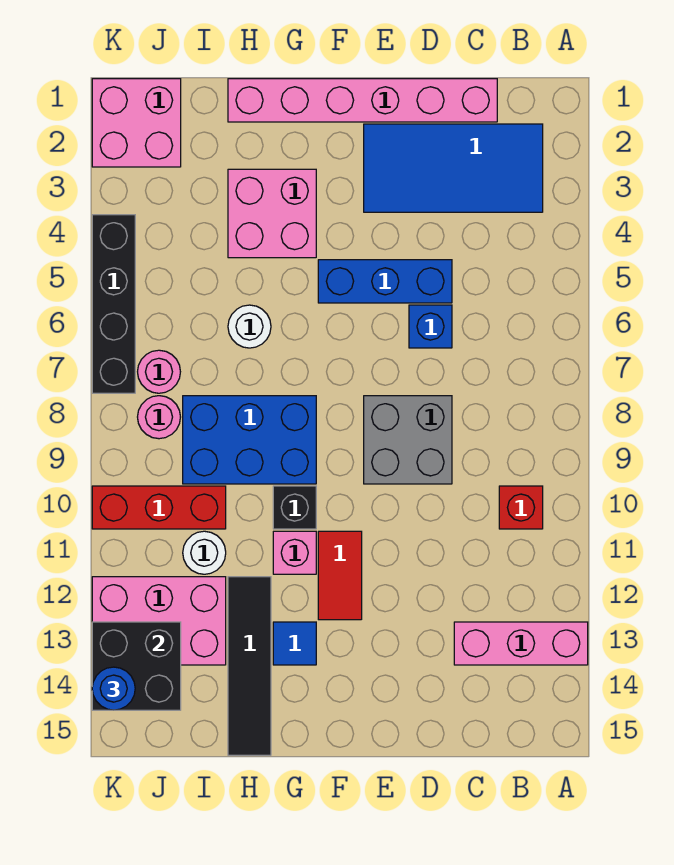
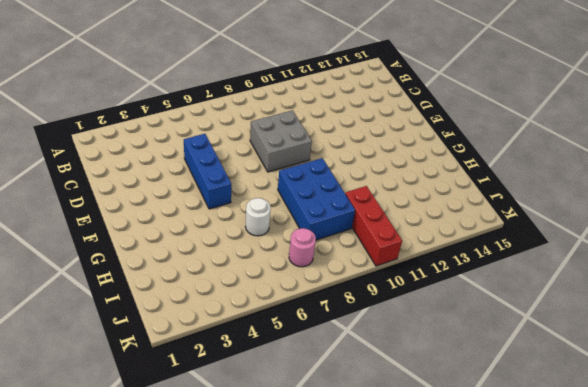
none -> pink brick A13:C13 level 1
none -> blue tile B2:E3 level 1
none -> red brick B10 level 1

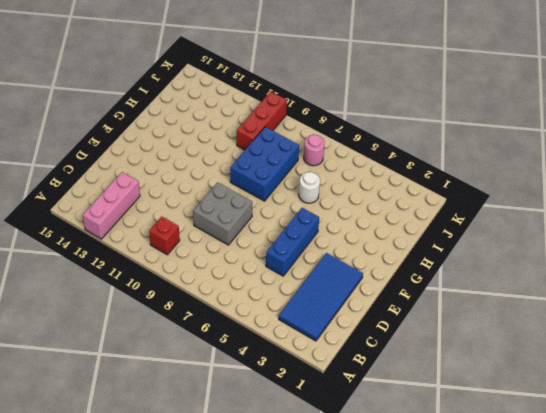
none -> pink brick C1:H1 level 1
none -> blue brick D6 level 1
none -> red tile F11:F12 level 1

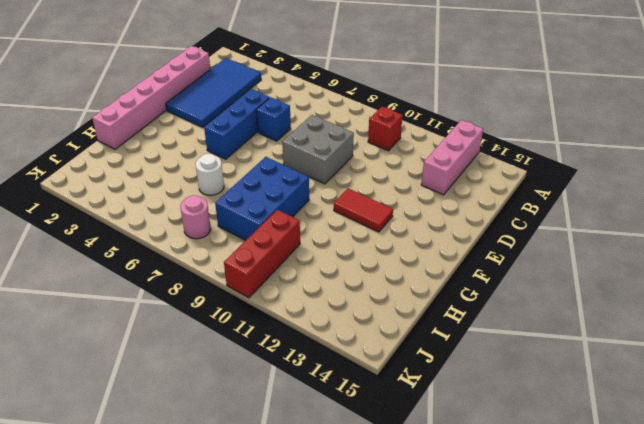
none -> pink brick G3:H4 level 1
none -> black brick G10 level 1
none -> pink brick G11 level 1

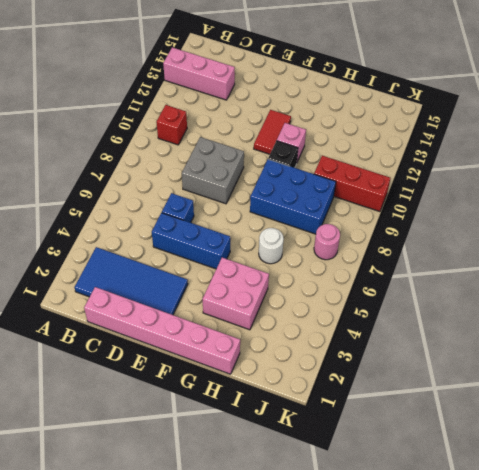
none -> blue tile G13 level 1
none -> black tile H12:H15 level 1
none -> white round brick I11 level 1

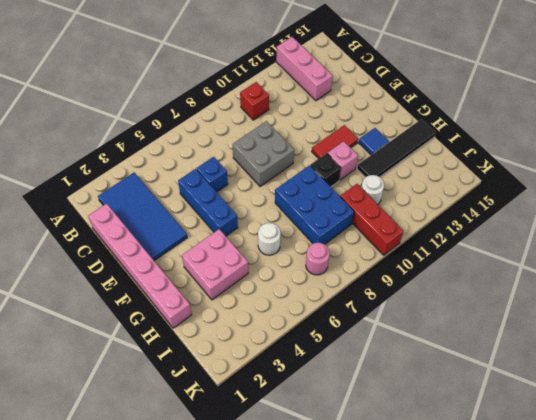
none -> pink brick I12:K13 level 1
none -> pink brick J1:K2 level 1
none -> pink round brick J8 level 1

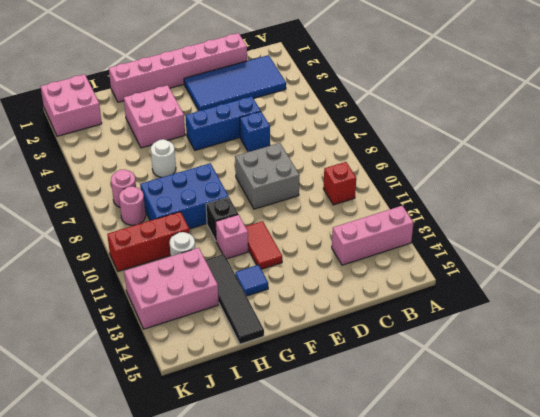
none -> black brick K4:K7 level 1
none -> black brick J13:K14 level 2
none -> blue round brick K14 level 3

